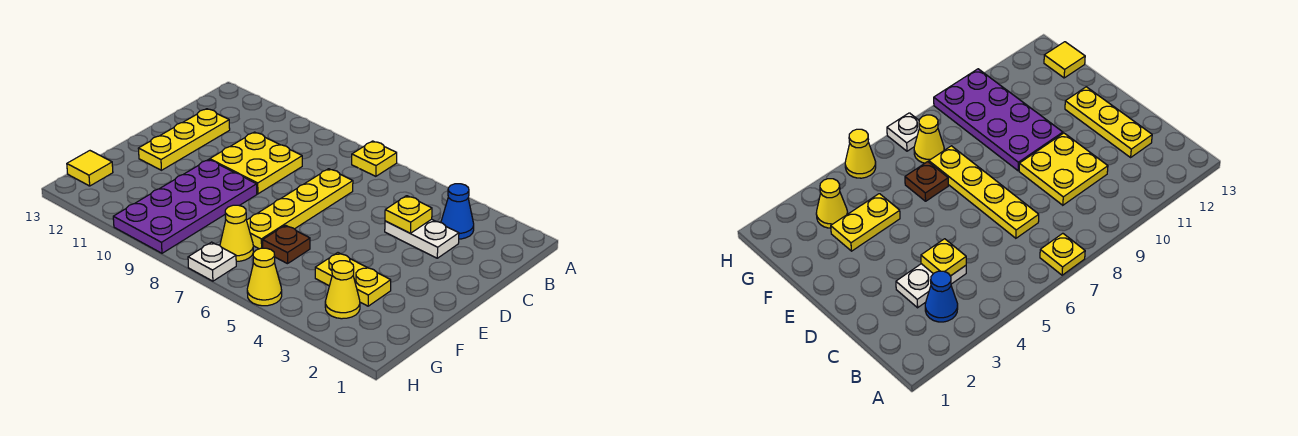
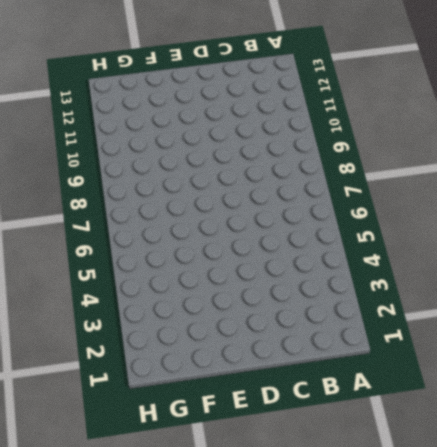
none -> yellow plate A7 level 1
none -> blue cone B3 level 1
none -> white plate C3:C4 level 1

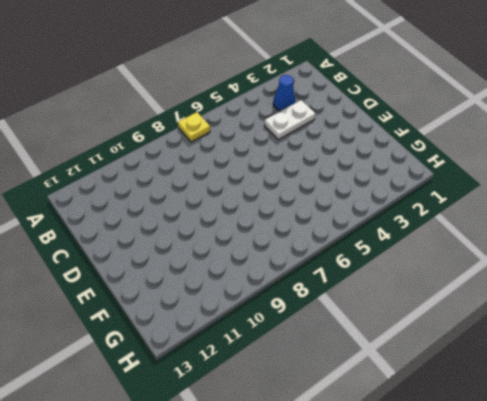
none -> yellow plate C7:F7 level 1
none -> yellow plate C9:D10 level 1
none -> yellow plate C12:E12 level 1

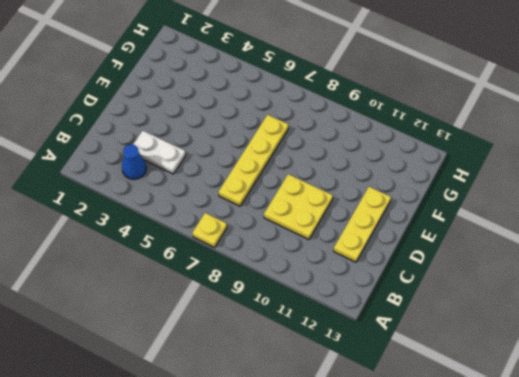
none -> purple plate E9:H10 level 1
none -> yellow plate F3:F4 level 1
none -> brown plate F6 level 1

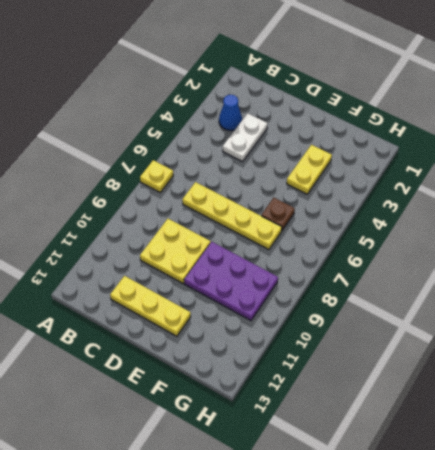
purple plate E9:G10 level 1 -> purple plate E9:H10 level 1
none -> yellow cone G3 level 1
none -> yellow cone G7 level 1
none -> yellow tile G13 level 1

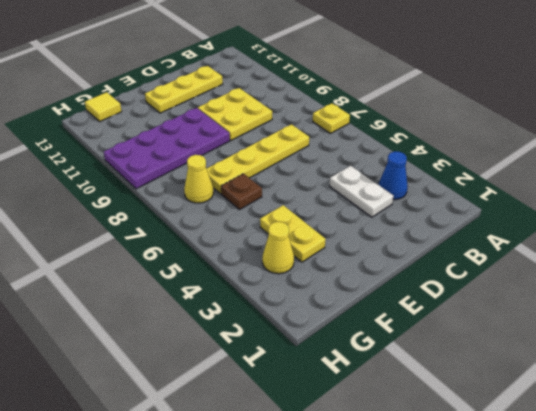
none -> yellow cone H5 level 1
none -> white plate H7 level 1
none -> yellow plate C4 level 2

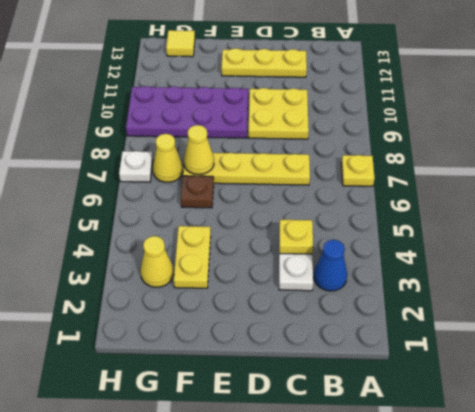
yellow cone F7 level 2 -> yellow cone H5 level 1

